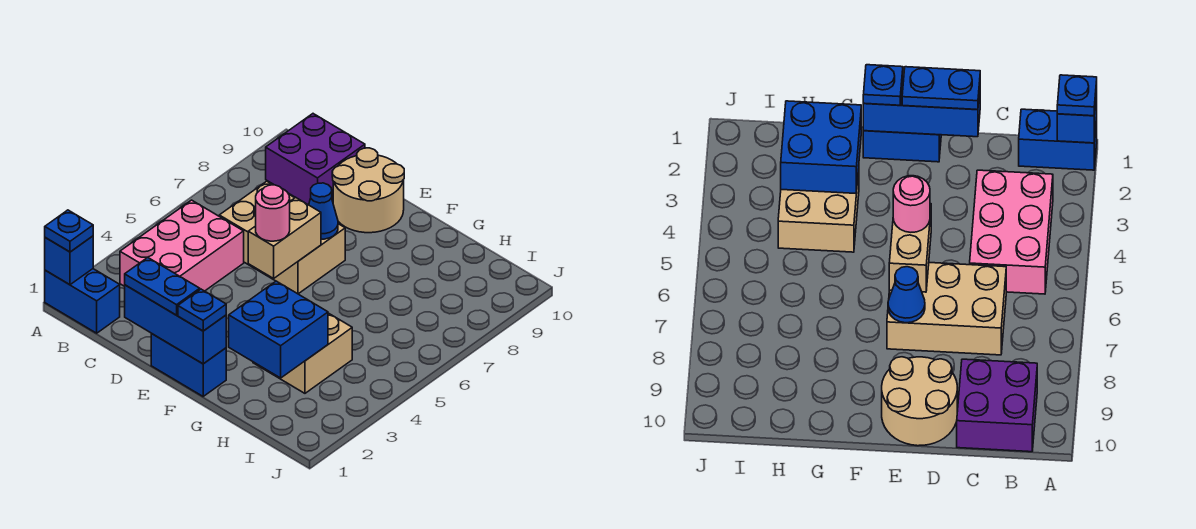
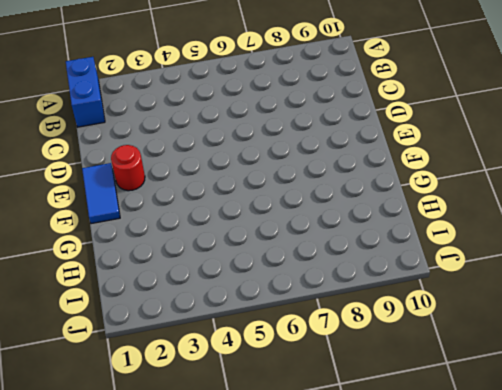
blue tile E1:F1 level 1 -> blue brick E1:F1 level 1
red round brick E2 level 1 -> none
none -> pink brick B3:C5 level 1
none -> purple brick B9:C10 level 1
none -> tan brick C6:E7 level 1

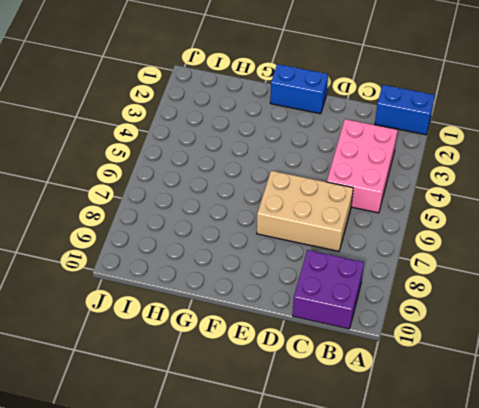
none -> tan round brick D9:E10 level 1
none -> tan brick G3:H4 level 1
none -> blue brick A1 level 2

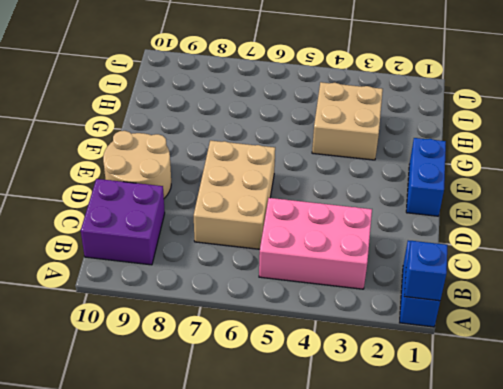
none -> blue brick D1:F1 level 2
none -> tan brick E5:E6 level 2
none -> blue cone E7 level 2

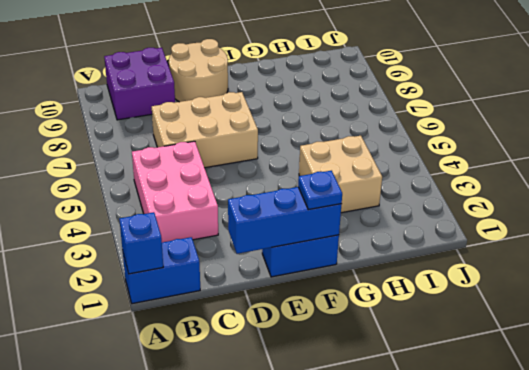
none -> tan brick E5:E6 level 2
none -> blue cone E7 level 2
none -> blue brick G2:H3 level 2

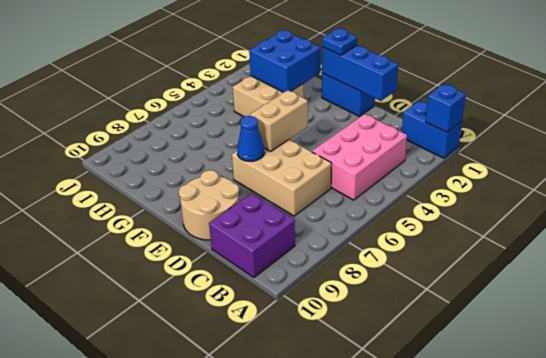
none -> blue plate A1 level 3
none -> blue plate D1:E1 level 3
none -> pink round brick E5 level 3

